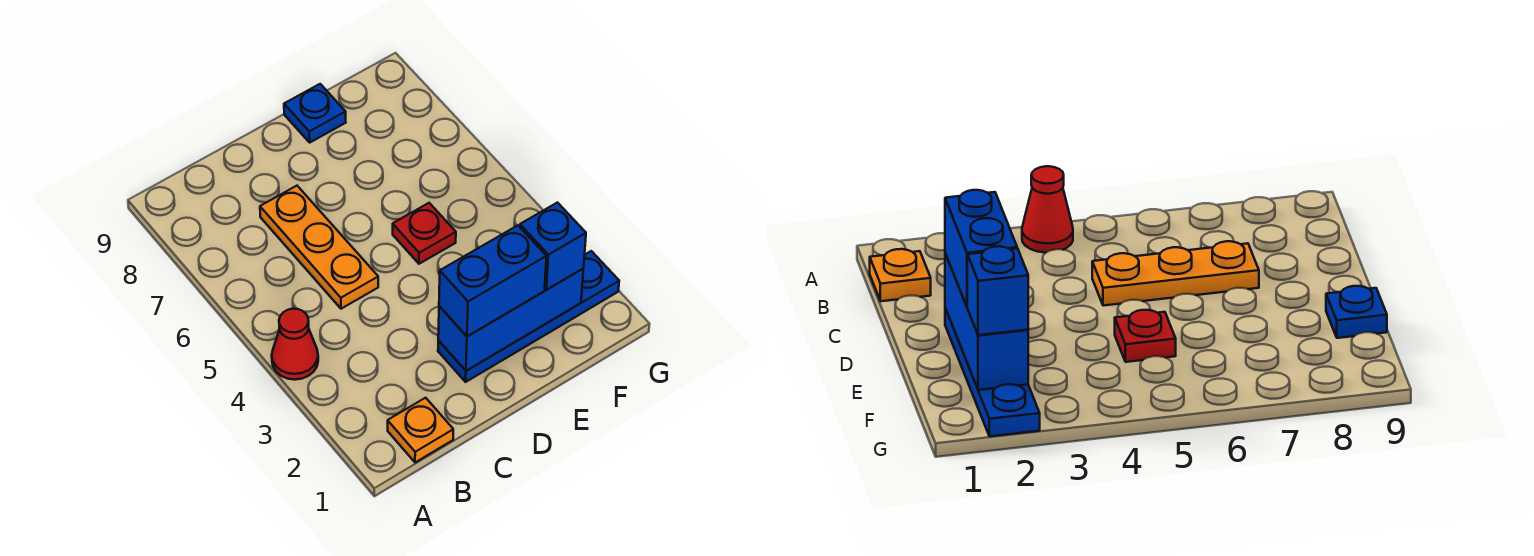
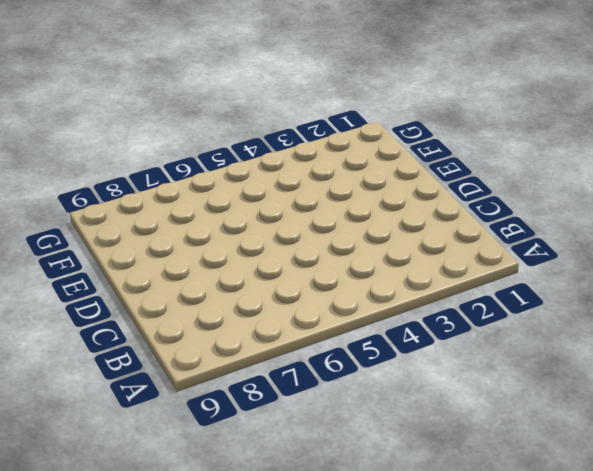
none -> red cone A4 level 1
none -> orange plate B1 level 1

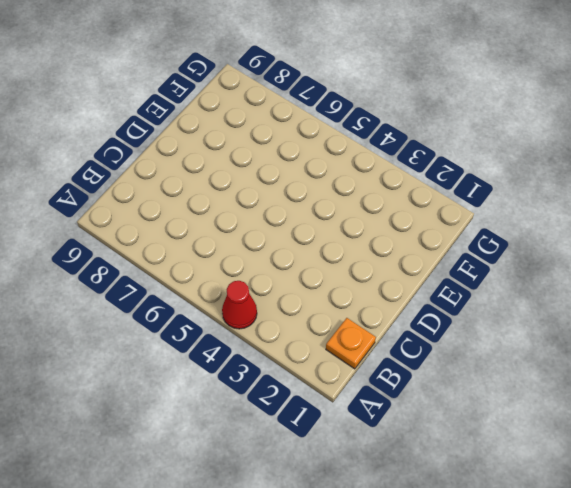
none -> orange plate C5:C7 level 1
none -> blue plate D2:G2 level 1

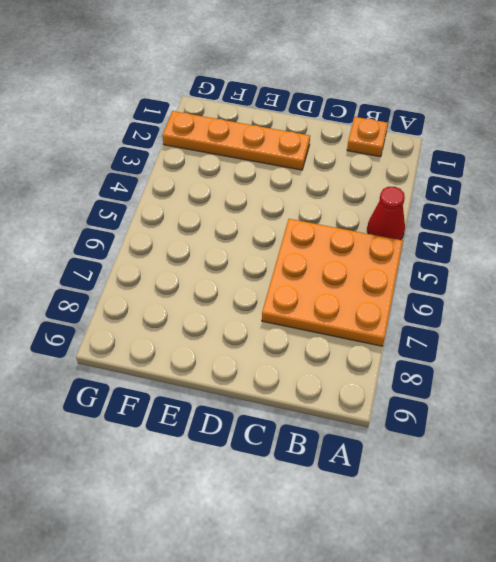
orange plate A5:C7 level 1 -> orange plate C5:C7 level 1
orange plate D2:G2 level 1 -> blue plate D2:G2 level 1
none -> red plate E5 level 1
none -> blue plate E9 level 1

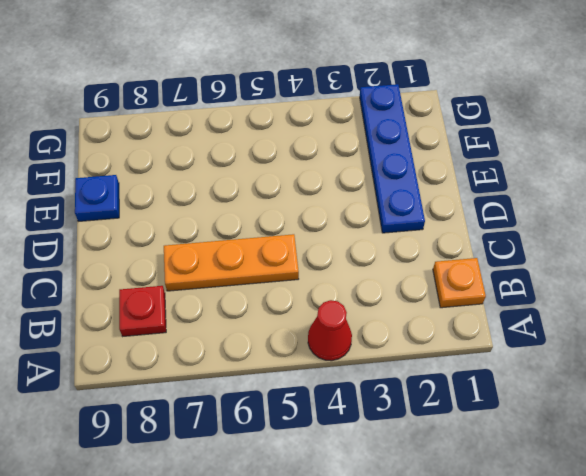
red plate B8 level 1 -> red plate E5 level 1
none -> blue brick D2:F2 level 2
none -> blue brick D2:E2 level 3

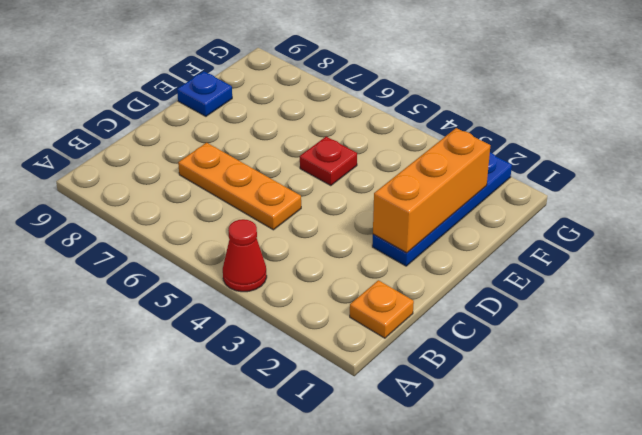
orange brick D2:F2 level 2 -> blue brick D2:F2 level 2
none -> blue brick D2:E2 level 3
none -> blue brick F2 level 3

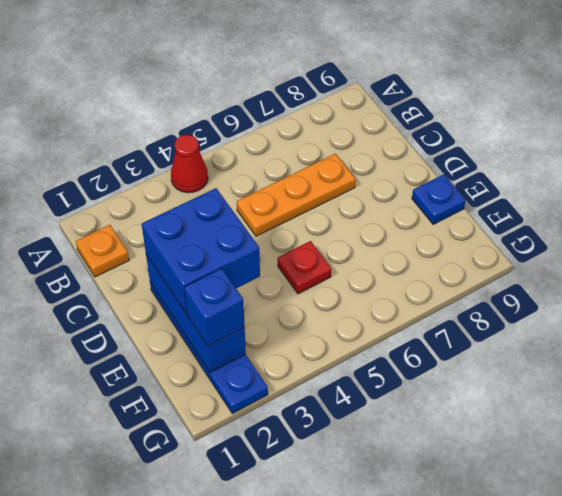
blue brick D2:E3 level 3 -> blue brick D2:E2 level 3

